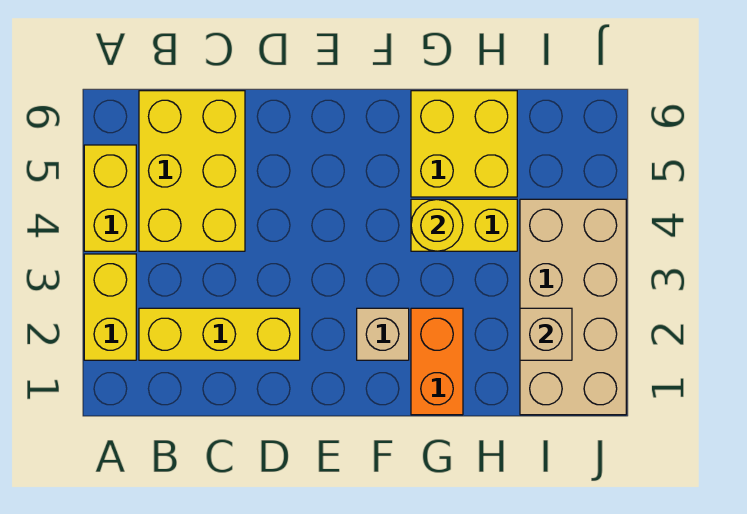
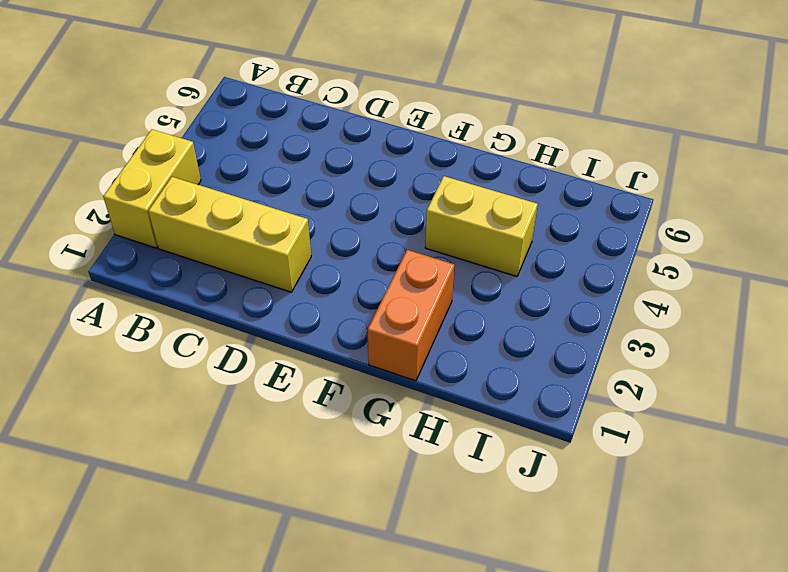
none -> yellow brick A4:A5 level 1
none -> yellow brick B4:C6 level 1

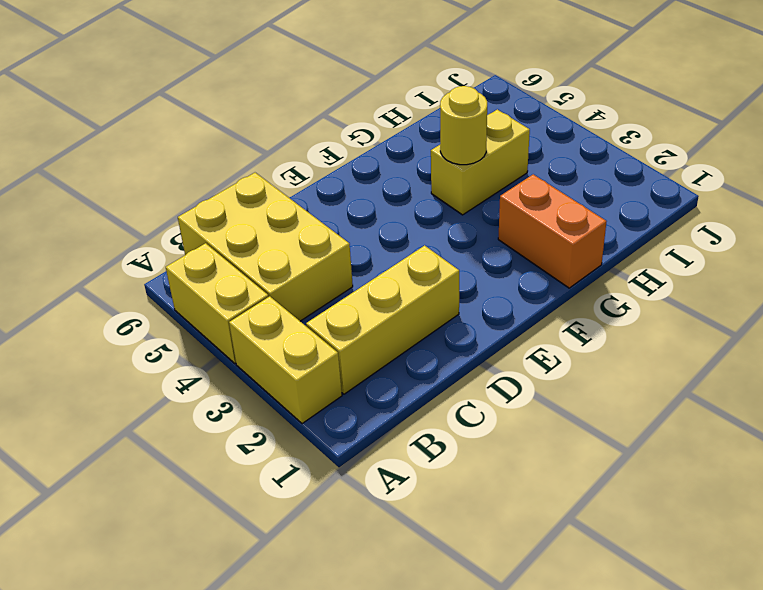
none -> tan brick F2 level 1
none -> yellow brick G5:H6 level 1

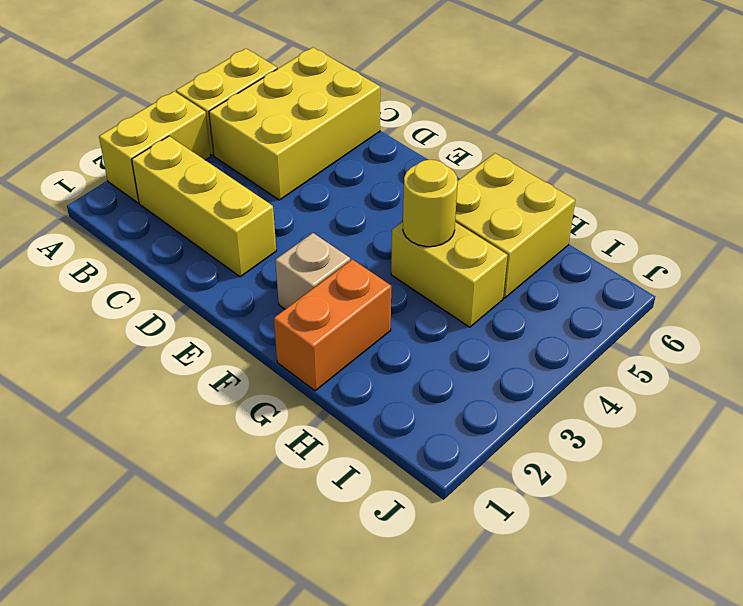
none -> tan brick I1:J4 level 1
none -> tan brick I2 level 2

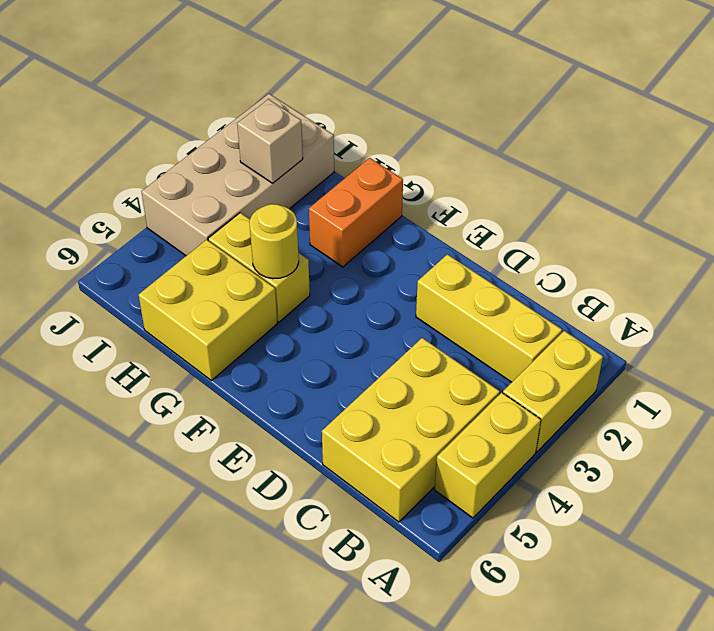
none -> tan brick F2 level 1

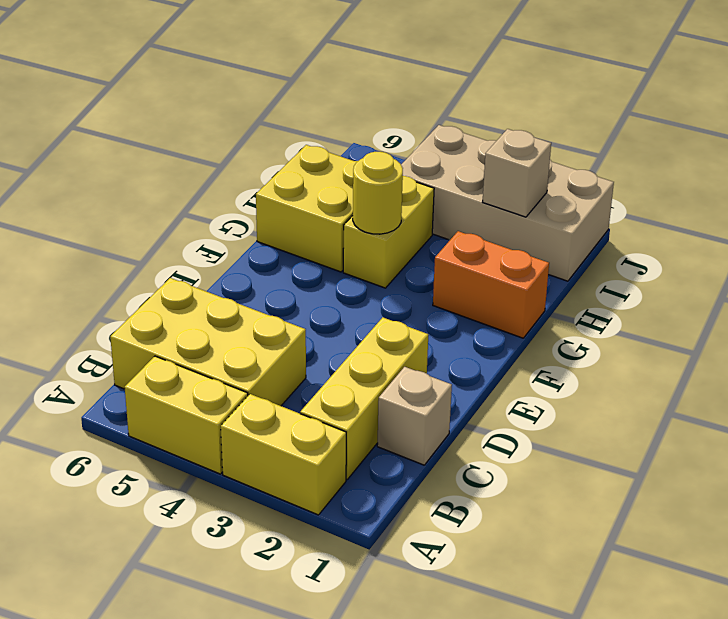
tan brick C1 level 1 -> tan brick F2 level 1

